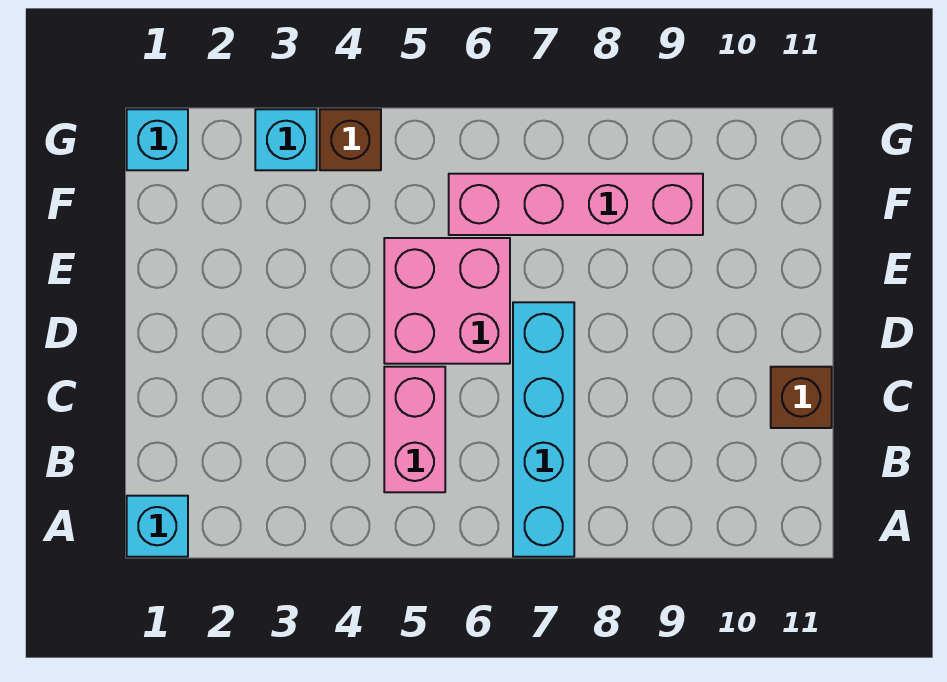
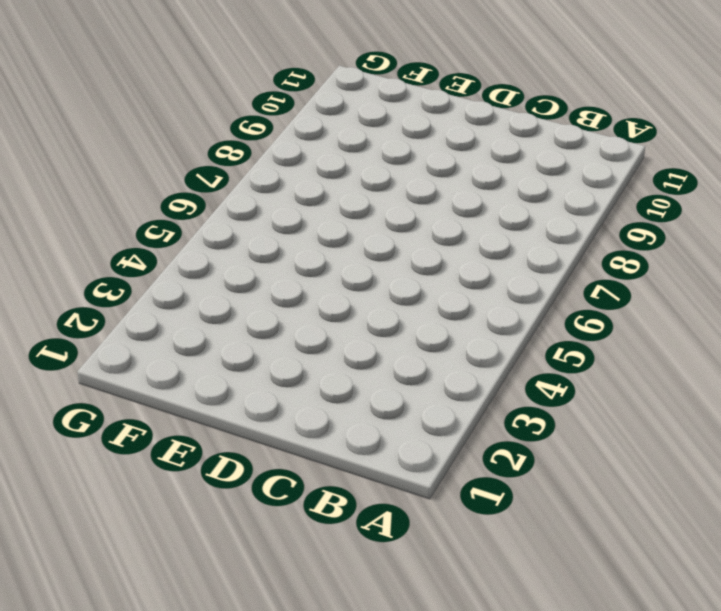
none -> cyan brick A1 level 1
none -> cyan brick A7:D7 level 1

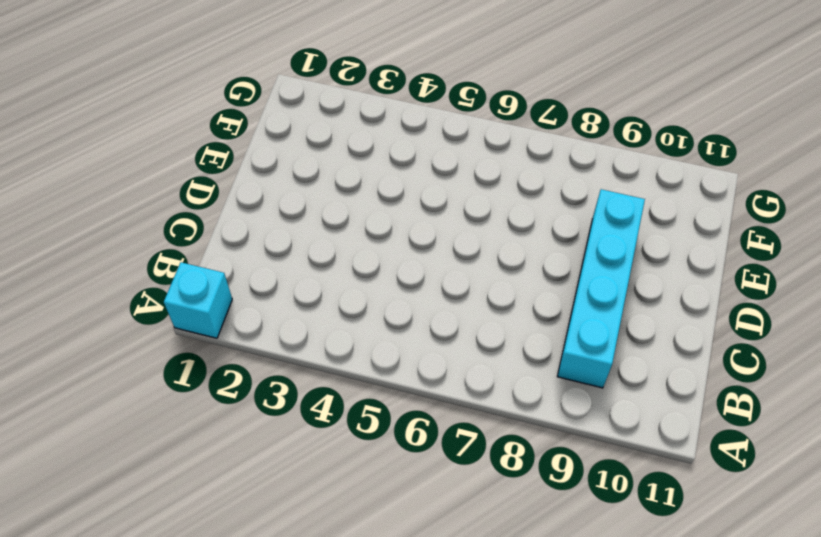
cyan brick B9:E9 level 1 -> cyan brick A7:D7 level 1
none -> pink brick B5:C5 level 1
none -> brown brick C11 level 1

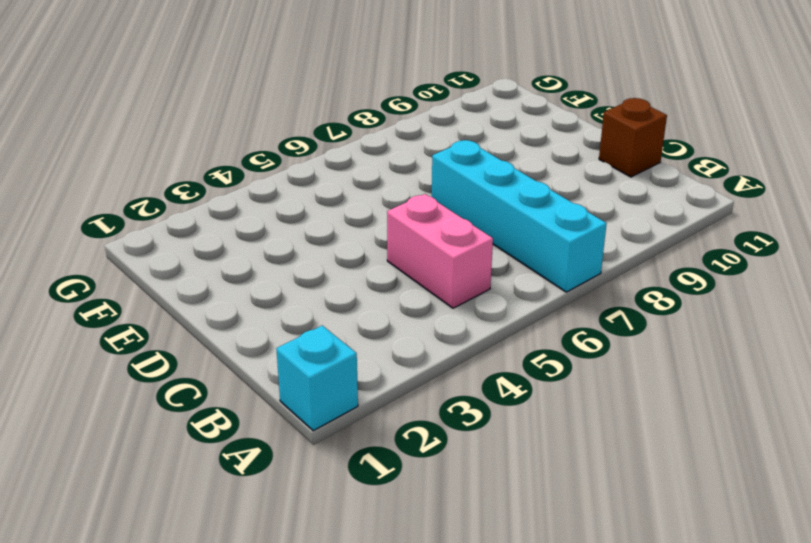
none -> pink brick D5:E6 level 1
none -> pink brick F6:F9 level 1

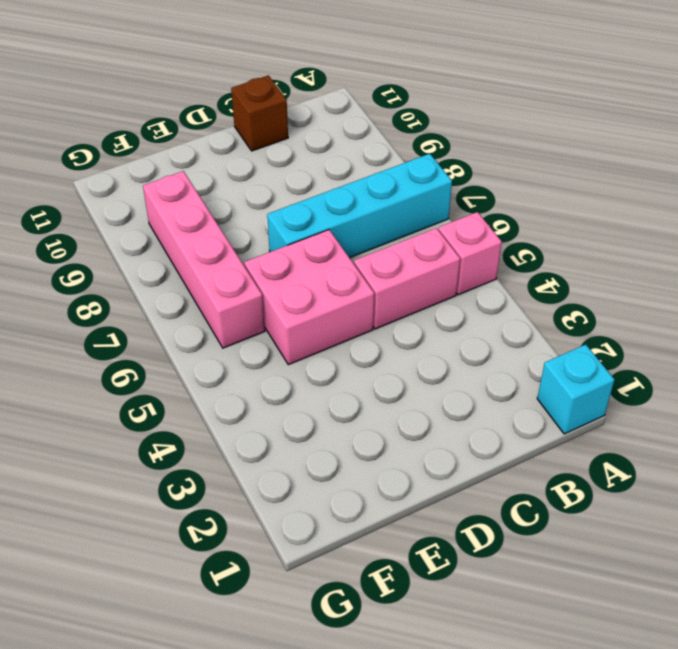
pink brick A5 level 1 -> none
none -> cyan brick G1 level 1
none -> cyan brick G3 level 1

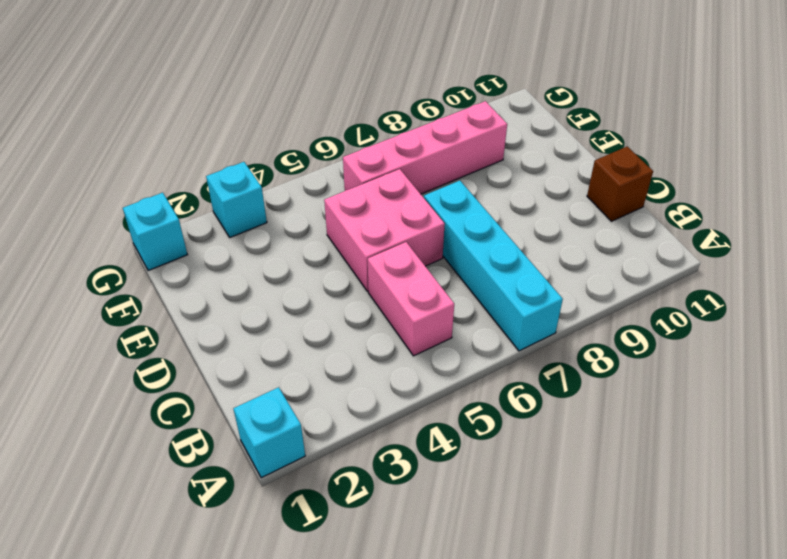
none -> brown brick G4 level 1

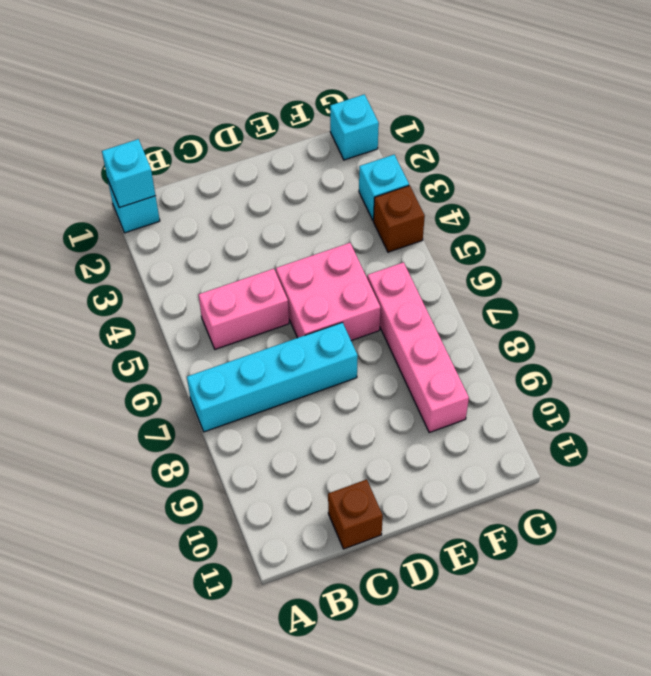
cyan brick A1 level 2 -> none

